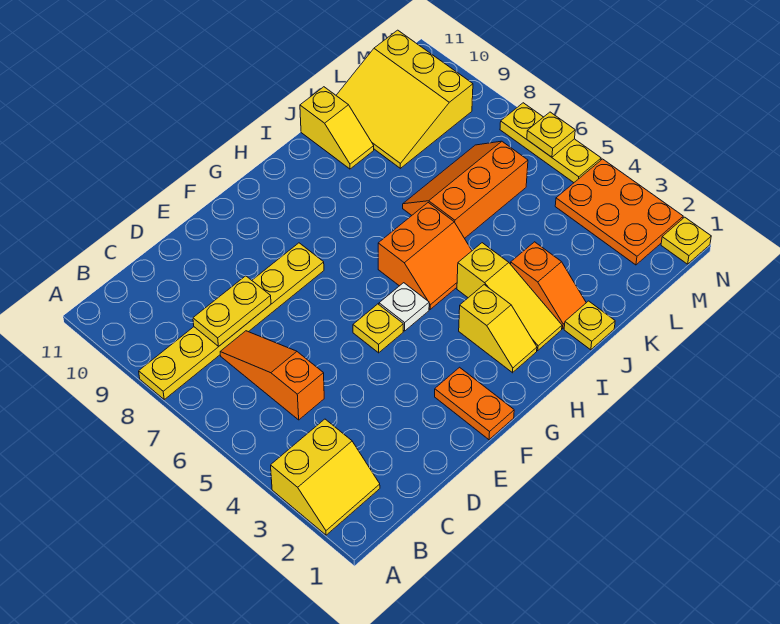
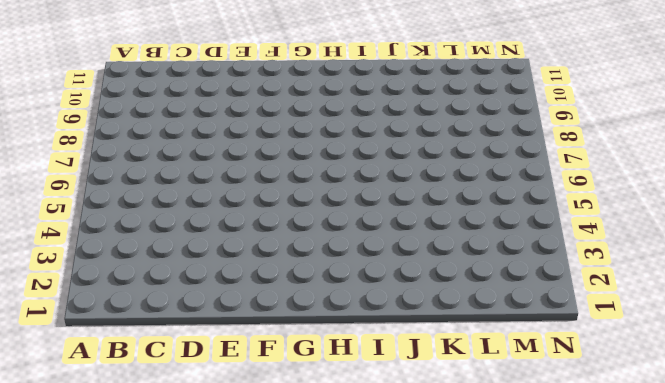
none -> yellow slope A2:B3 level 1 top 3
none -> yellow plate A8:F8 level 1
none -> orange slope C5:C7 level 1 top 5

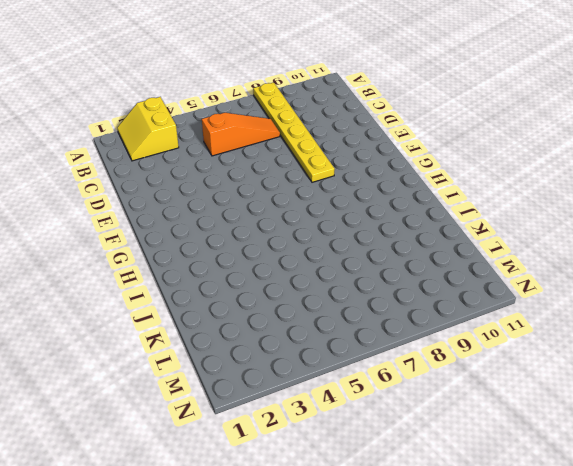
none -> orange plate F1:F2 level 1
none -> yellow plate F5 level 1
none -> white plate G5 level 1

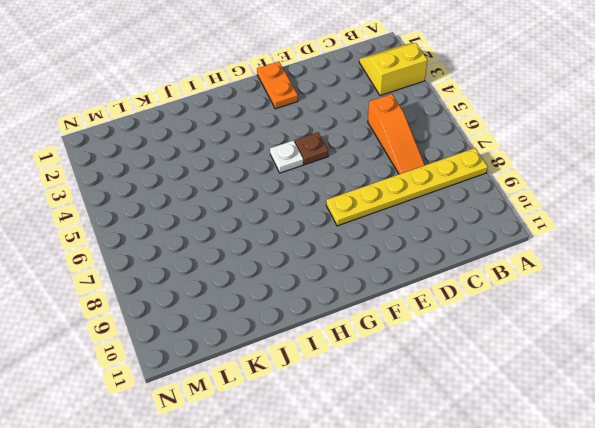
brown plate F5 level 1 -> yellow plate F5 level 1
none -> yellow slope H2:H3 level 1 top 3
none -> orange slope H5:I6 level 1 top 6
none -> yellow slope I2:I4 level 1 top 4

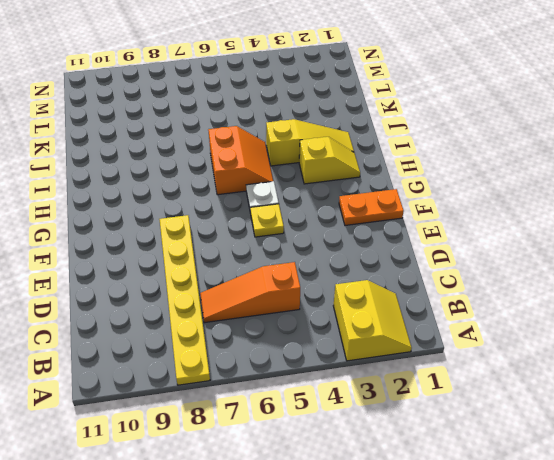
none -> yellow plate J1 level 1
none -> orange slope J2:J3 level 1 top 3
none -> orange slope J6:L7 level 1 top 6

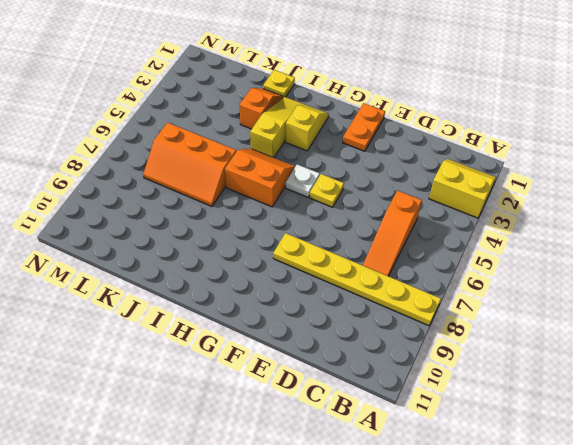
none -> yellow slope J10:J11 level 1 top 11
none -> yellow slope K9:M11 level 1 top M
none -> orange plate M2:N4 level 1

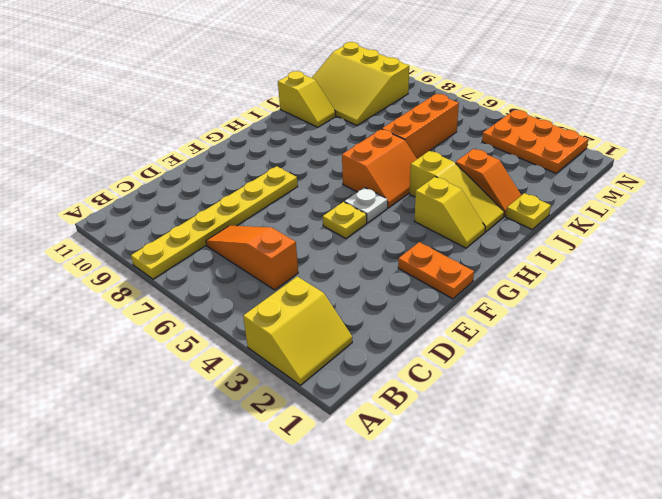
none -> yellow plate N1 level 1
none -> yellow plate N5:N7 level 1
none -> yellow plate C8:D8 level 2

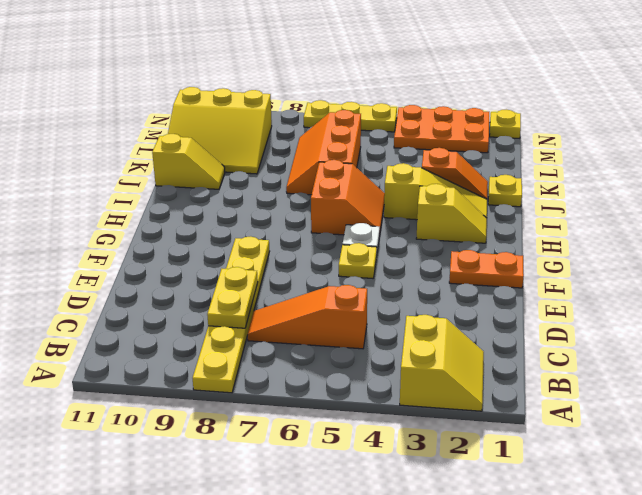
none -> yellow plate N6 level 2

